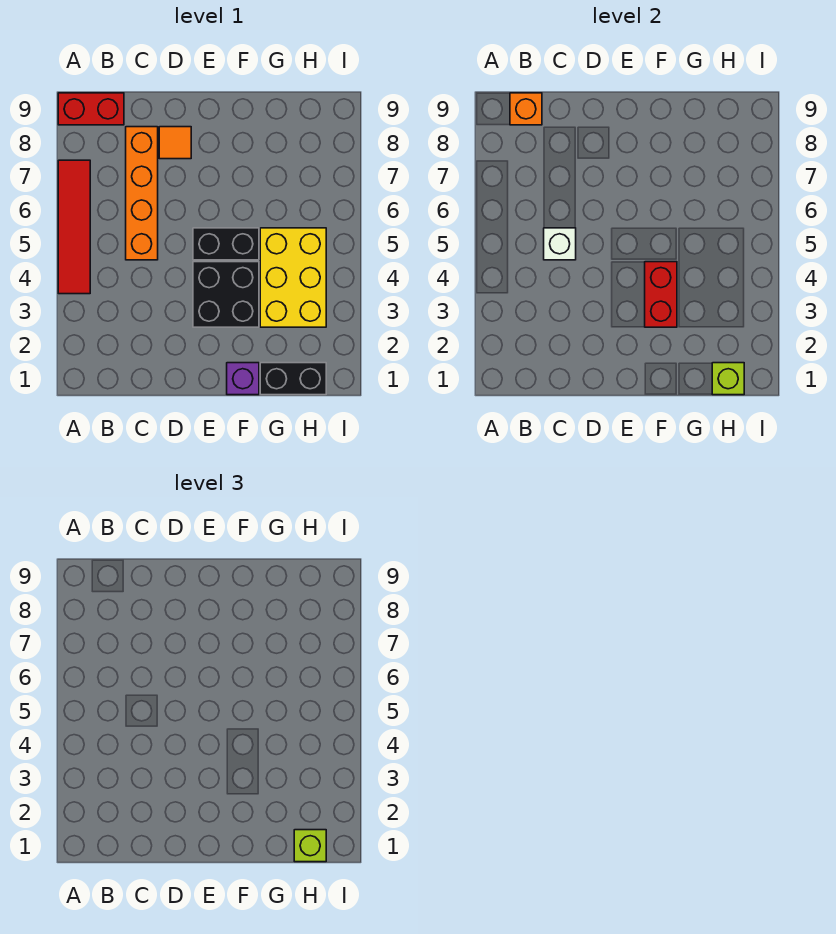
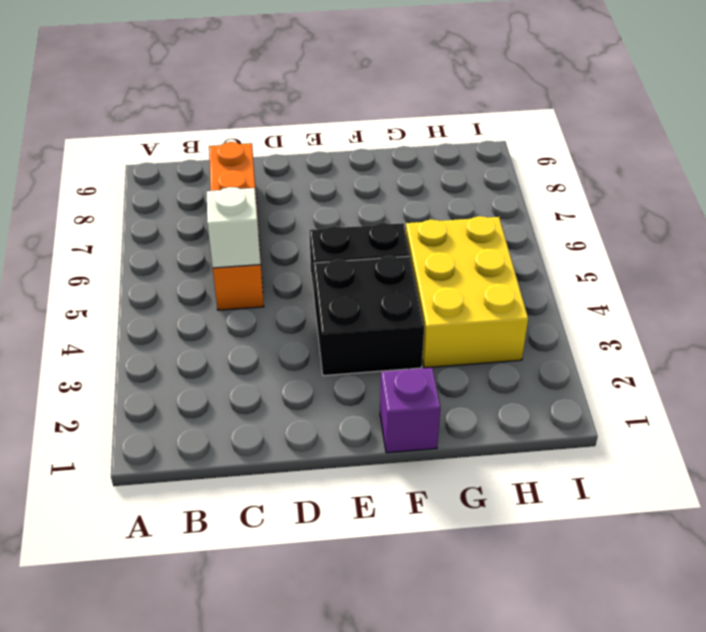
none -> red tile A4:A7 level 1
none -> red brick A9:B9 level 1
none -> orange tile D8 level 1

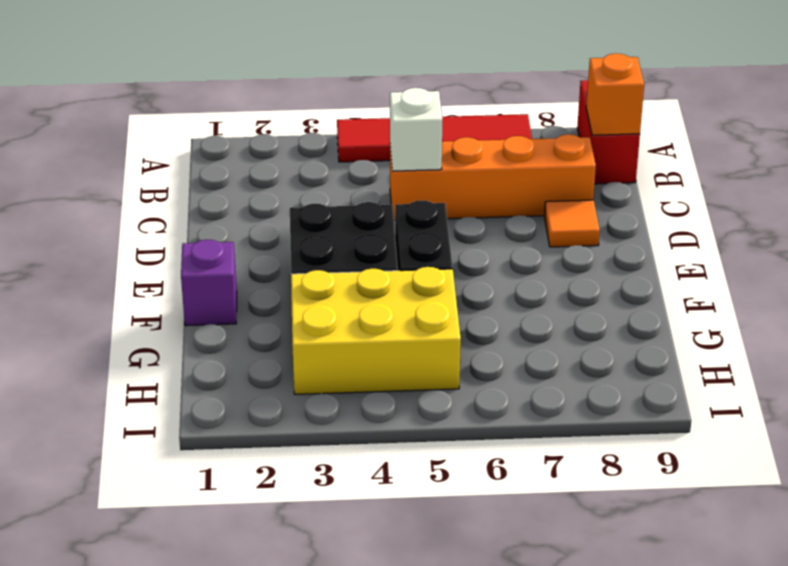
none -> black brick G1:H1 level 1
none -> red brick F3:F4 level 2
none -> lime brick H1 level 2

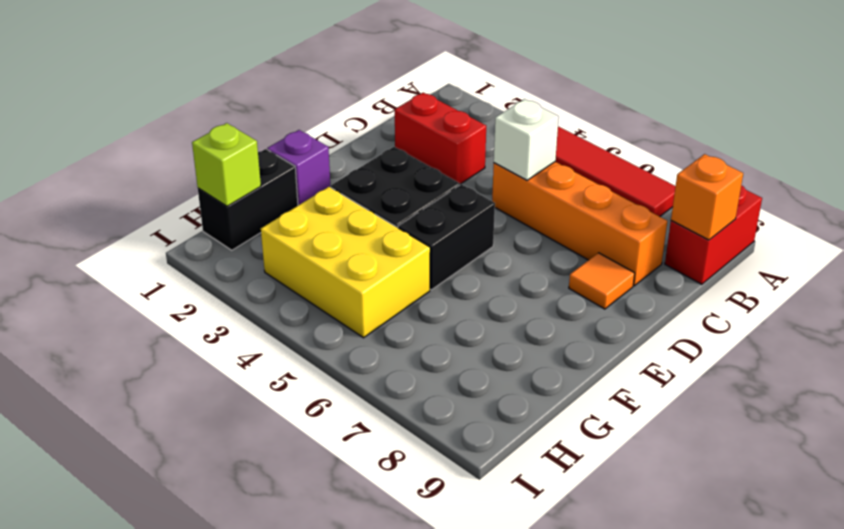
red brick C2:C3 level 1 -> red brick F3:F4 level 2
none -> lime brick H1 level 3

